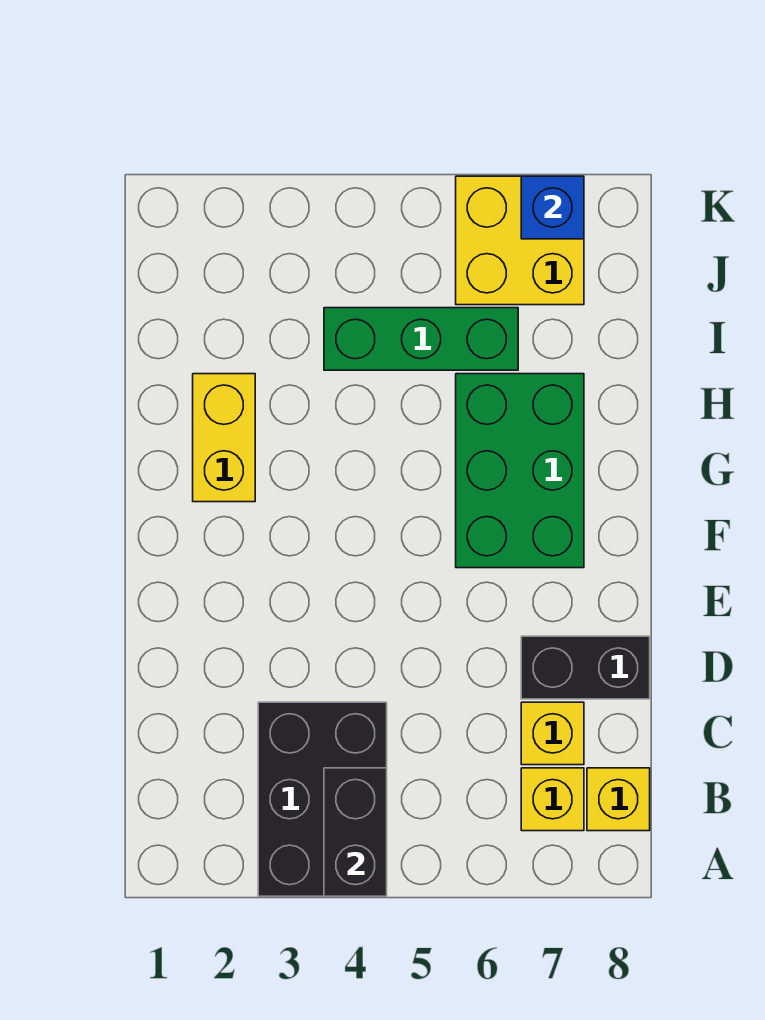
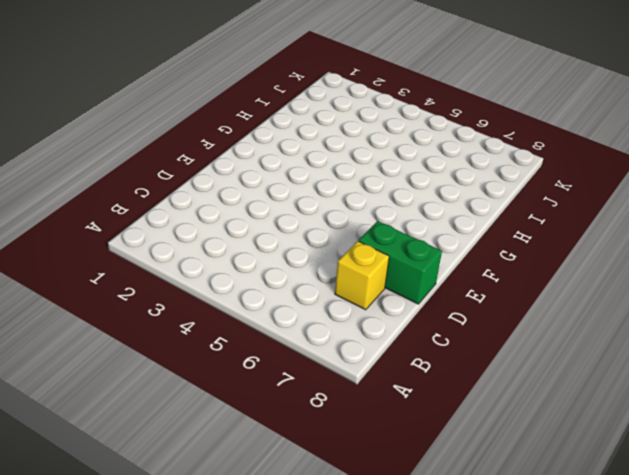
green brick D7:D8 level 1 -> black brick D7:D8 level 1
none -> black brick A3:C4 level 1
none -> yellow brick B7 level 1

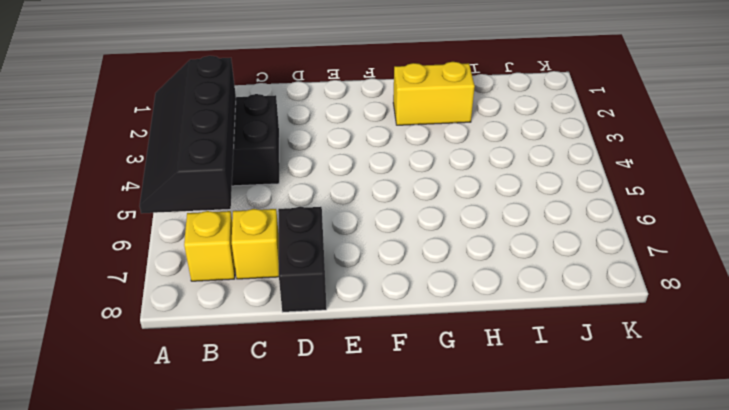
black slope A3:B6 level 2 top B -> black brick A4:B4 level 2
none -> yellow brick B8 level 1
none -> green brick F6:H7 level 1

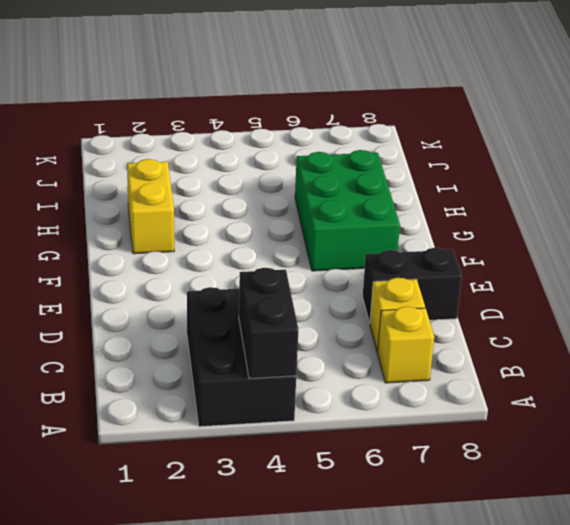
none -> yellow brick B8 level 1
none -> green brick I4:I6 level 1

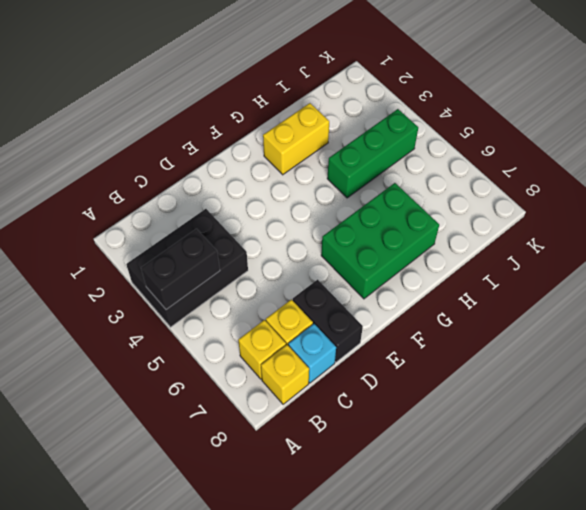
cyan brick C8 level 1 -> none
green brick H4:J4 level 1 -> green brick I4:I6 level 1
none -> yellow brick J6:K7 level 1
none -> blue brick K7 level 2

